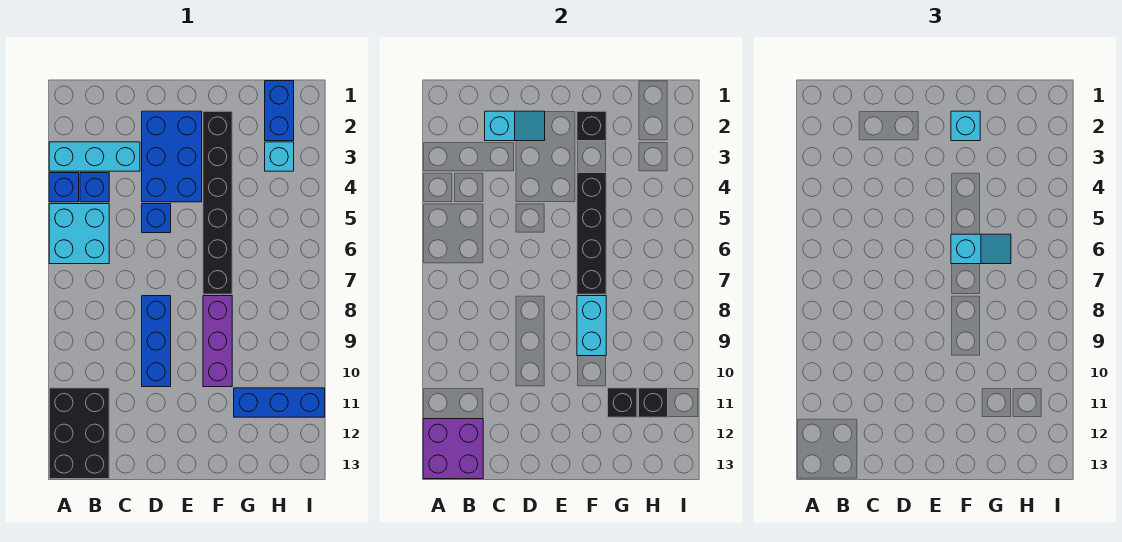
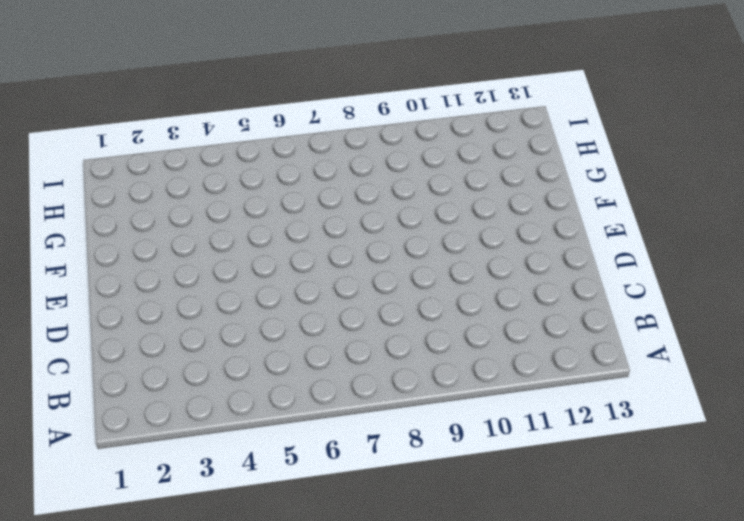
none -> cyan brick A3:C3 level 1
none -> blue brick A4 level 1
none -> cyan brick A5:B6 level 1

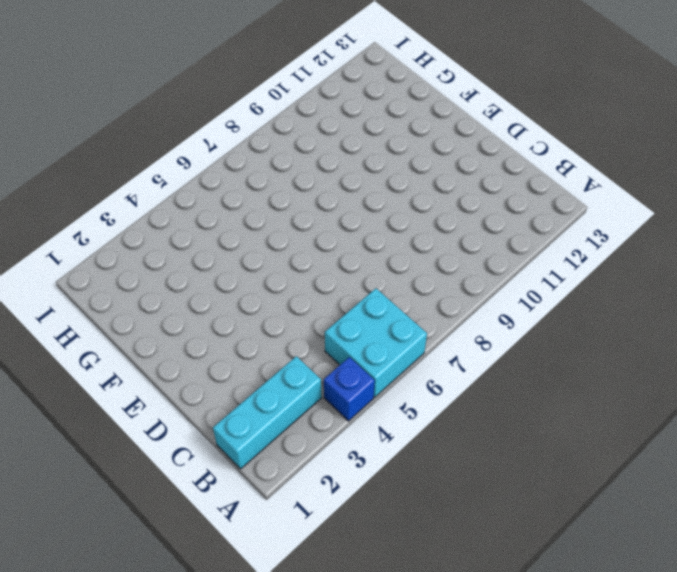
cyan brick B1:B3 level 1 -> cyan brick A3:C3 level 1
none -> black brick A11:B13 level 1
none -> blue brick B4 level 1
none -> blue brick D2:E4 level 1

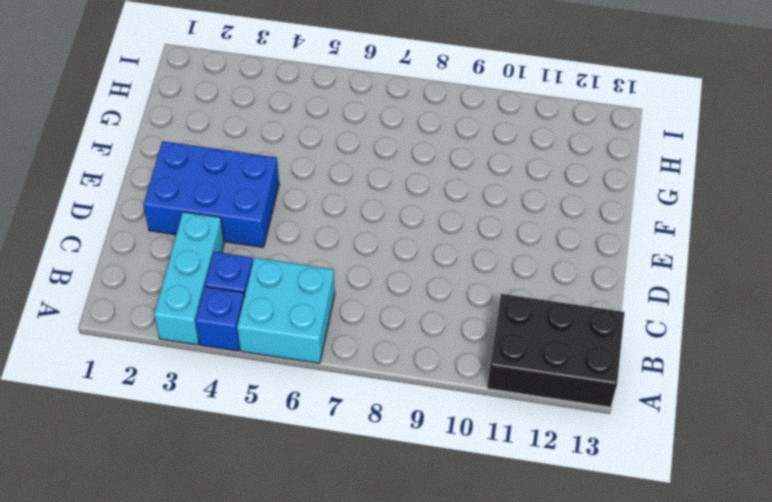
none -> blue brick D5 level 1
none -> blue brick D8:D10 level 1
none -> black brick F2:F7 level 1

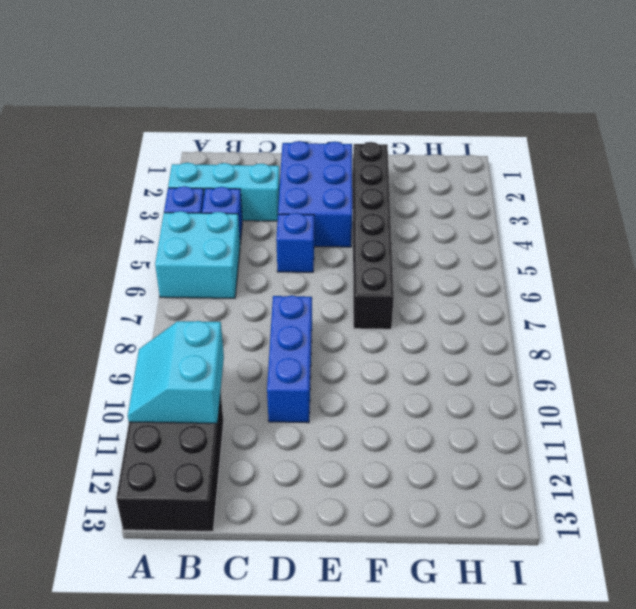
cyan slope A10:B11 level 2 top B -> none
none -> purple brick F8:F10 level 1
none -> blue brick G11:I11 level 1
none -> blue brick H1:H2 level 1

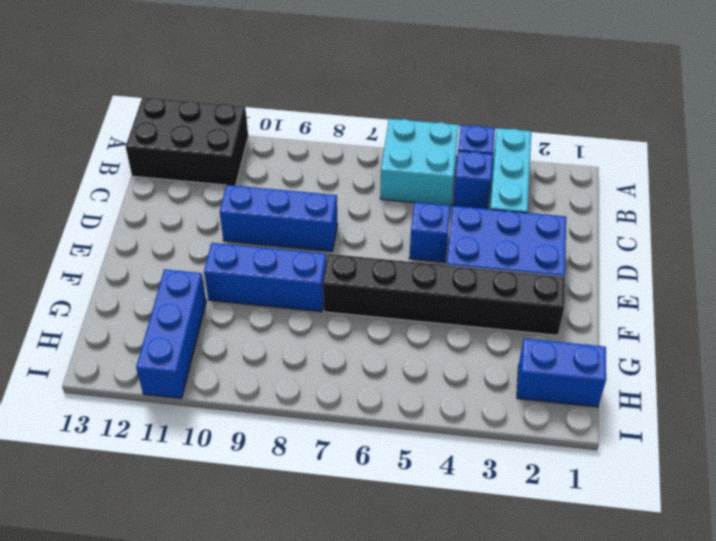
blue brick F8:F10 level 1 -> purple brick F8:F10 level 1
none -> cyan brick H3 level 1
none -> purple brick A12:B13 level 2
none -> cyan slope C2:D2 level 2 top C

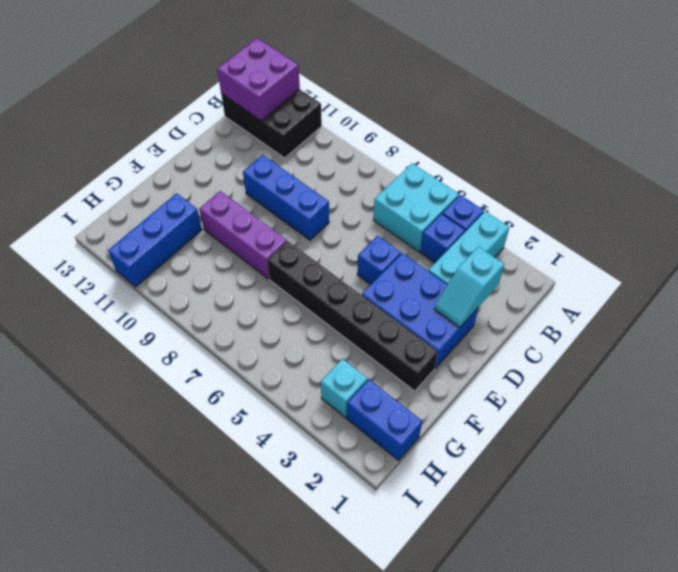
none -> black brick F2 level 2
none -> black brick F4:F7 level 2
none -> cyan brick F8:F9 level 2

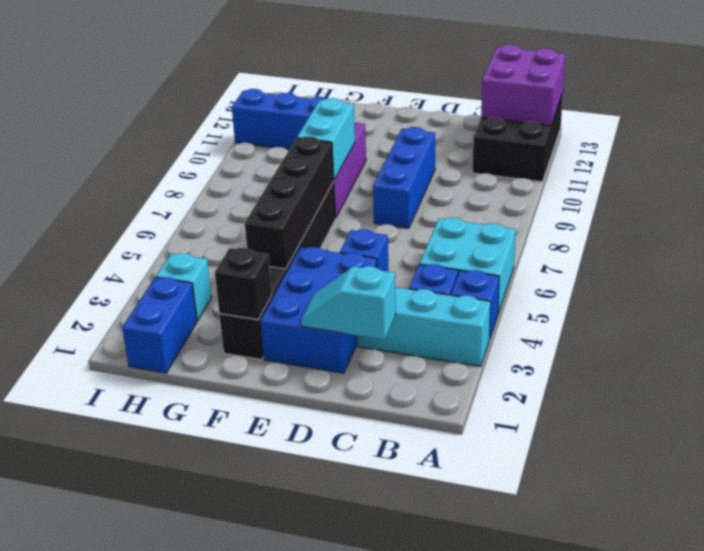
none -> black brick G11 level 2
none -> black brick H11 level 2
none -> cyan brick F2 level 3

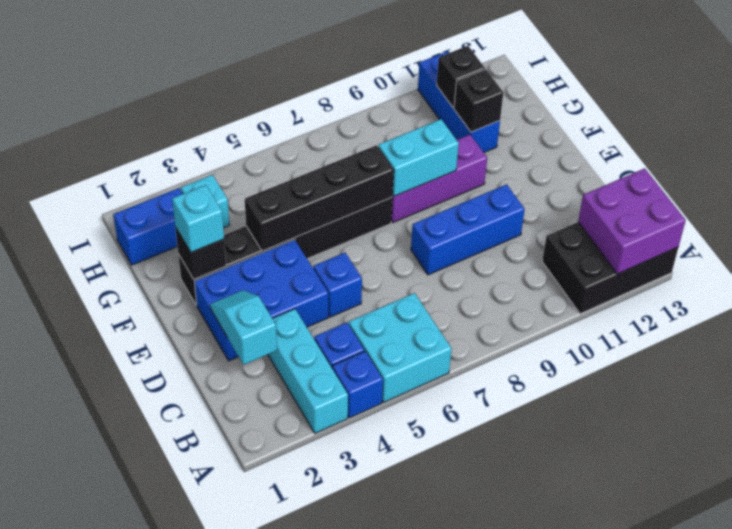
none -> cyan slope F6:G6 level 3 top F

